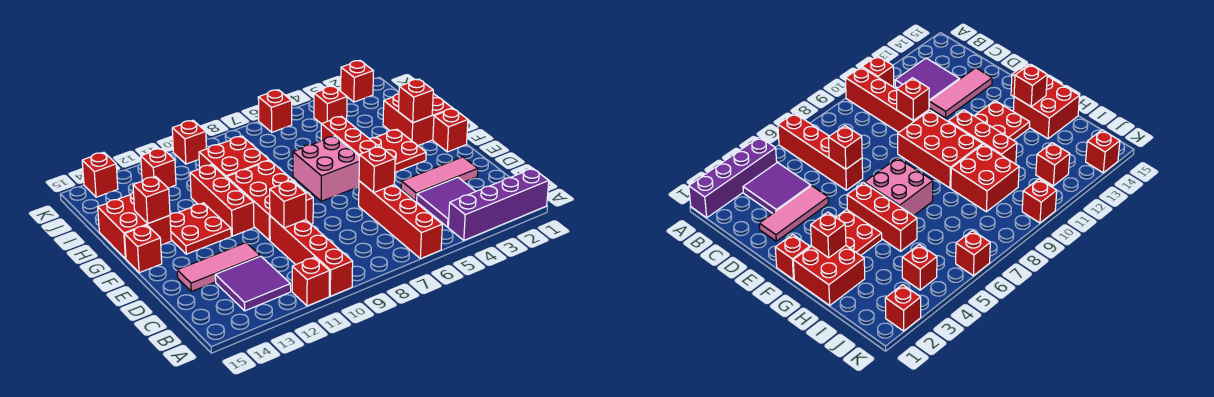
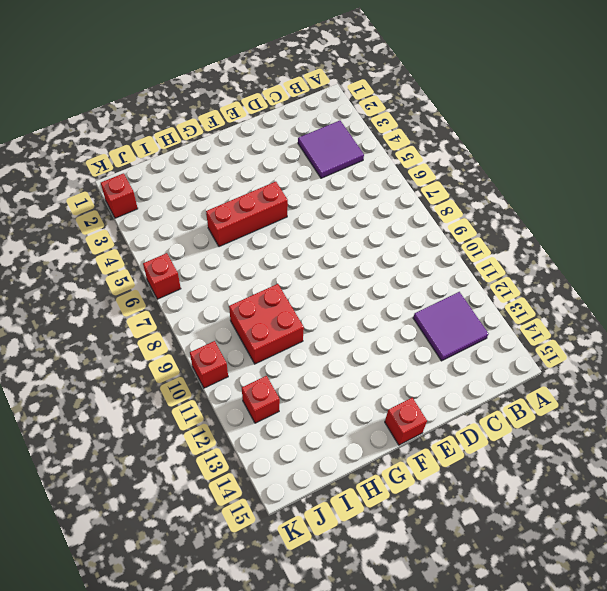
none -> purple brick A1:A4 level 1
none -> red brick A6:D6 level 1
none -> red brick A10:D10 level 1

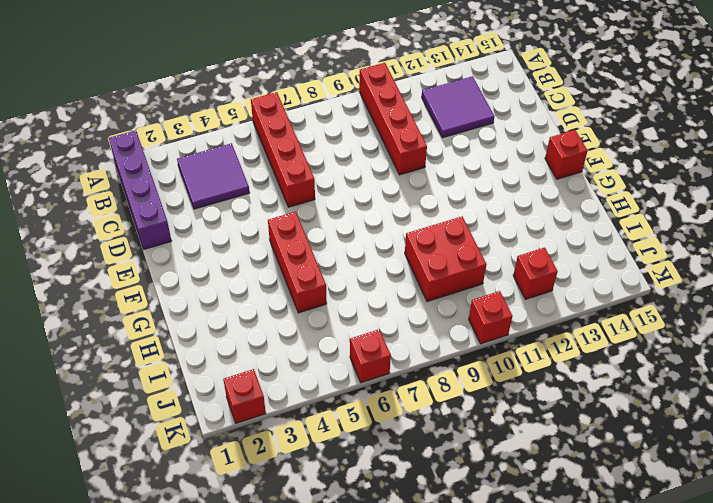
purple brick A1:D1 level 1 -> purple brick A1:A4 level 1
none -> red brick A11 level 1
none -> pink tile D2:D4 level 1
none -> pink tile D12:D14 level 1

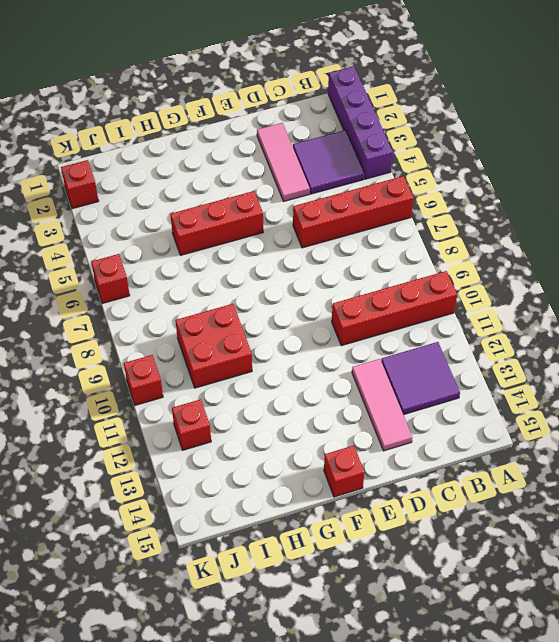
none -> red brick A11 level 1
none -> red brick E9:G10 level 1
none -> red brick F1 level 1

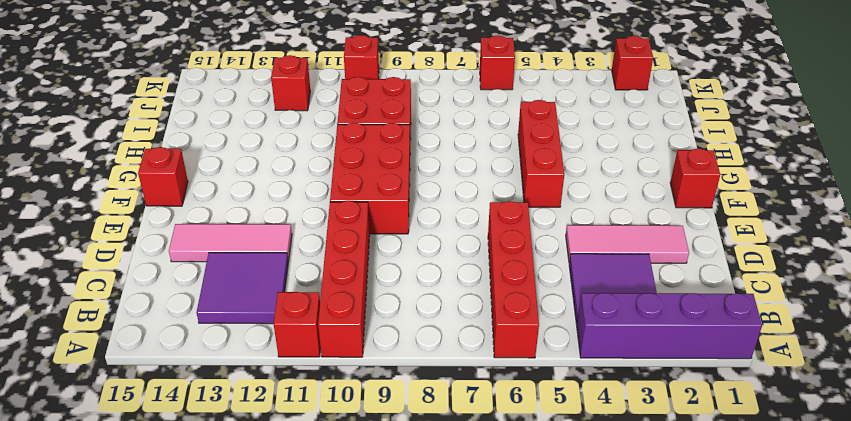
none -> red plate F3:G4 level 1
none -> pink brick F6:G7 level 1
none -> red brick F11:H11 level 1

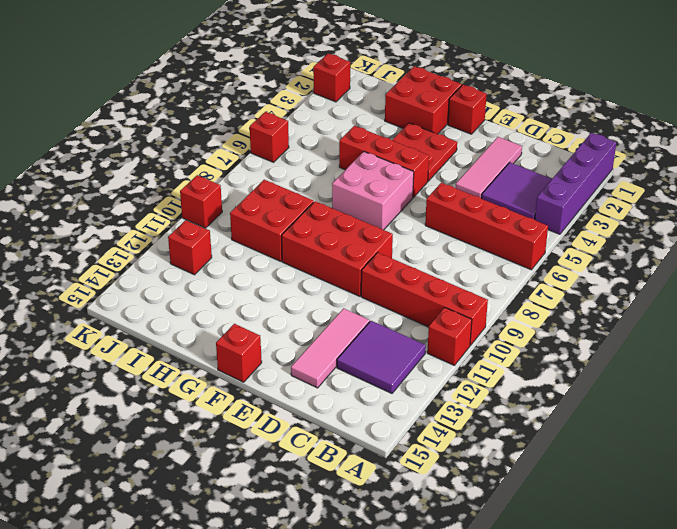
none -> red brick F11:H11 level 1
none -> red plate F12:G13 level 1
none -> red brick G14:H15 level 1

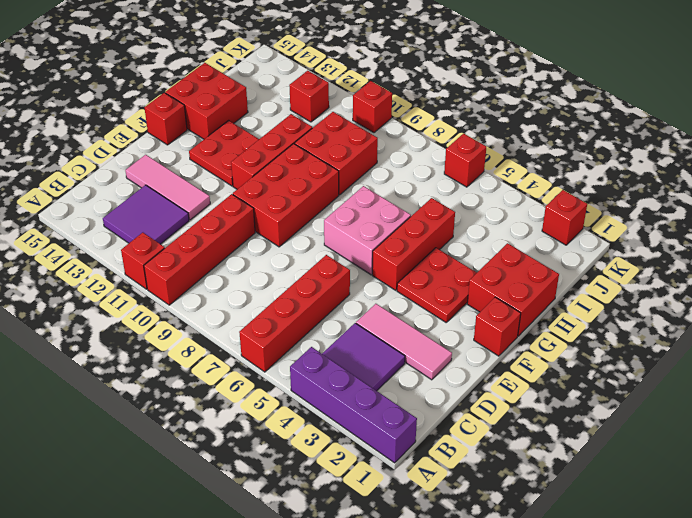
none -> red brick J4 level 1
none -> red brick K14 level 1
none -> red brick D6 level 2

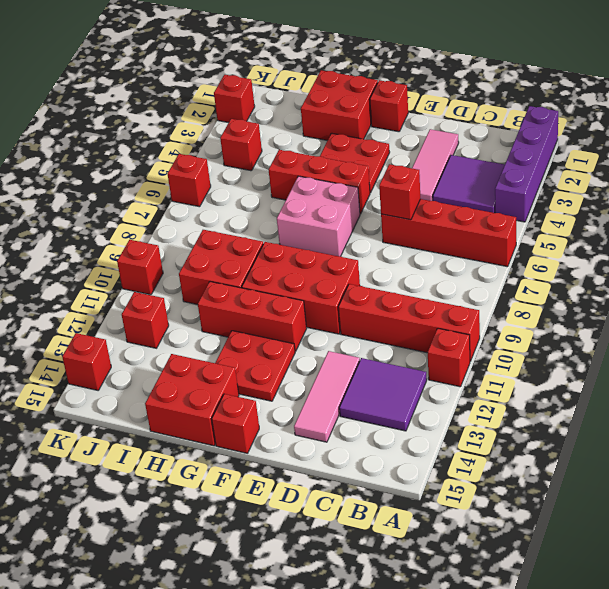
none -> red brick D10 level 2
none -> red brick G2 level 2
none -> red brick G14 level 2

